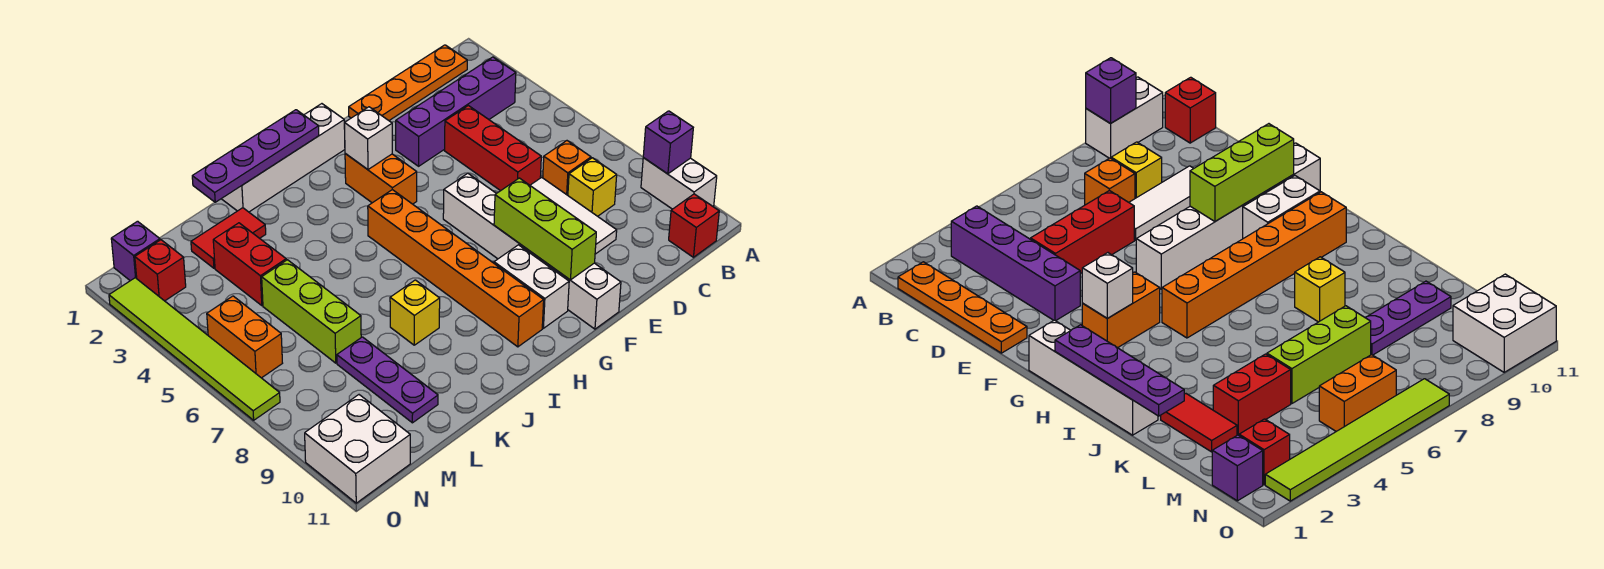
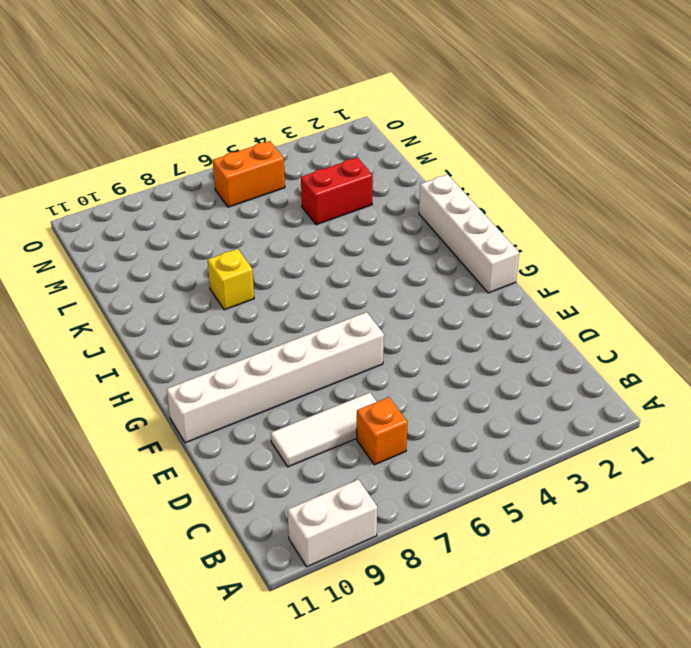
none -> orange plate B1:E1 level 1
none -> purple brick B3:E3 level 1
none -> red brick B11 level 1

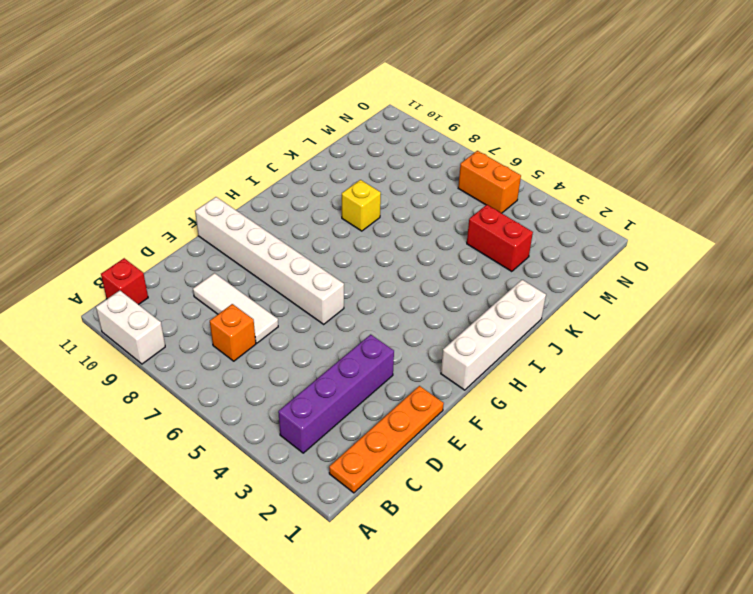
none -> yellow brick C8 level 1
none -> red brick D4:D6 level 1
none -> orange brick G3:G4 level 1

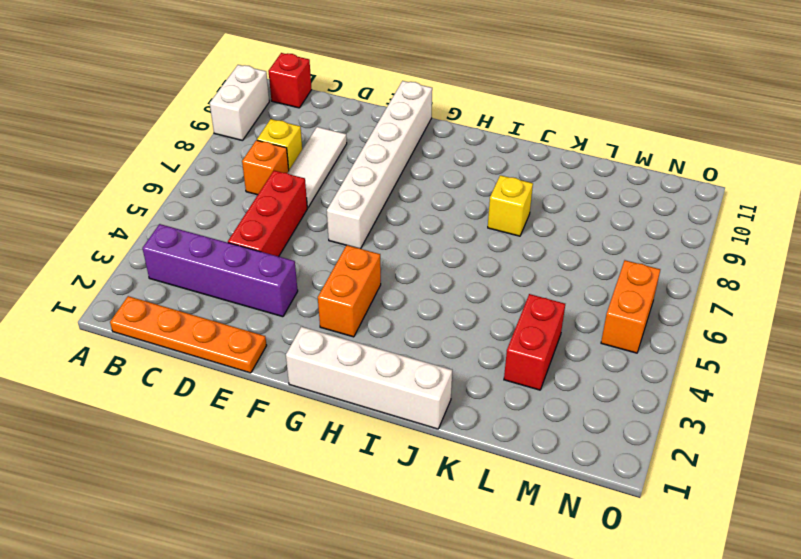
none -> white brick G9:G10 level 1
none -> orange brick H5:H10 level 1
none -> red tile K2:L2 level 1

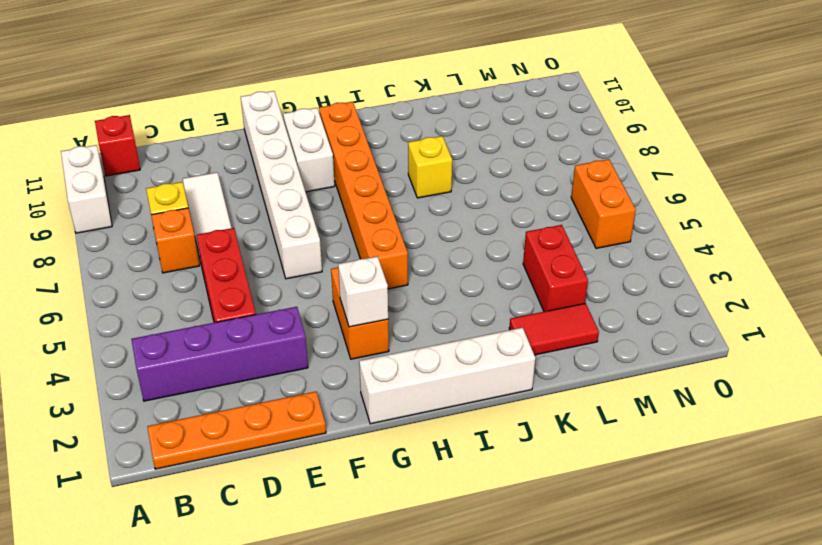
none -> lime brick L5:L7 level 1
none -> purple plate L8:L10 level 1
none -> purple brick N1 level 1

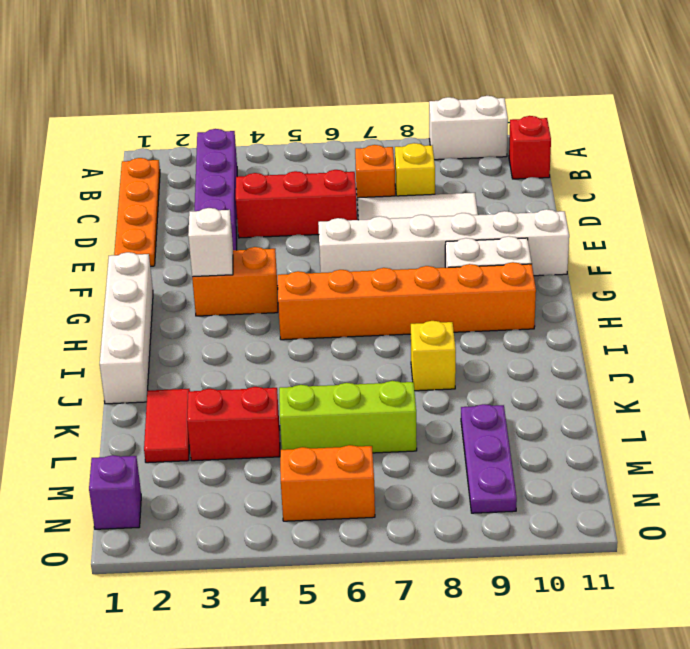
purple plate L9:N9 level 1 -> purple plate L8:L10 level 1
none -> red brick N2 level 1
none -> white brick N10:O11 level 1
none -> lime tile O2:O7 level 1

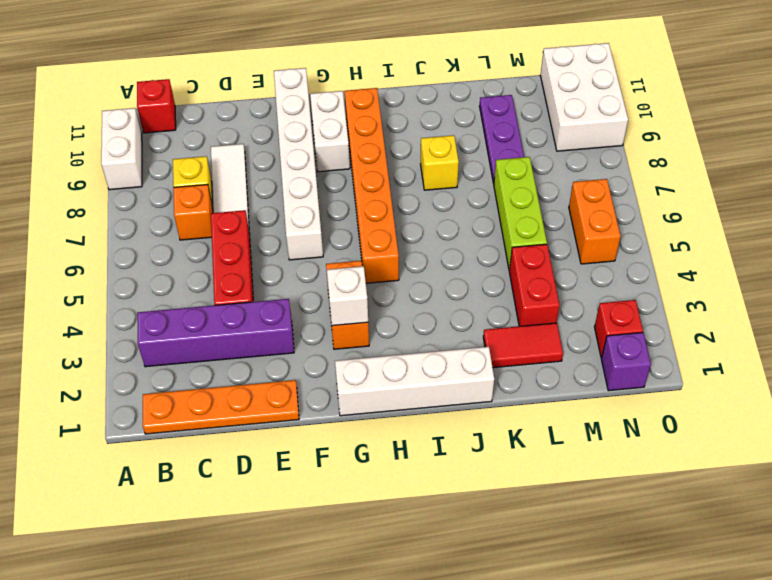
white brick N9:O11 level 1 -> white brick N10:O11 level 1
none -> lime tile O2:O7 level 1
none -> purple brick A9 level 2
none -> lime brick F8:F10 level 2

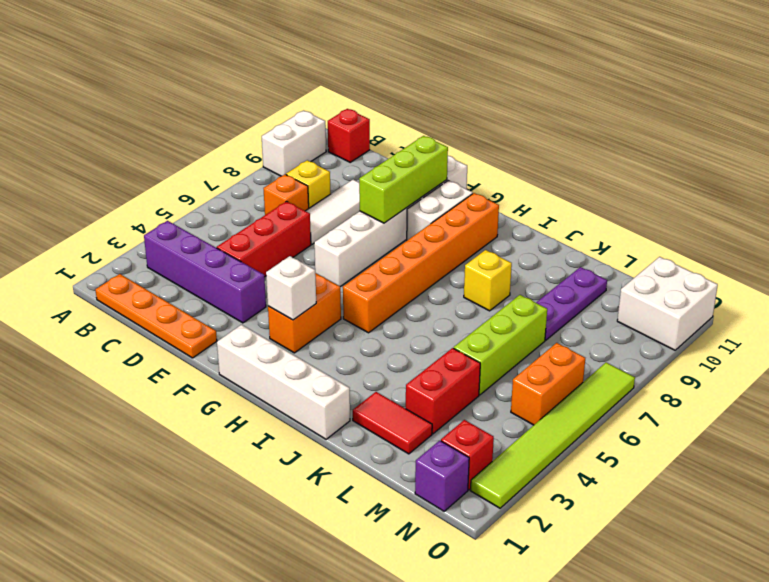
none -> purple brick A9 level 2
none -> purple plate H1:K1 level 2

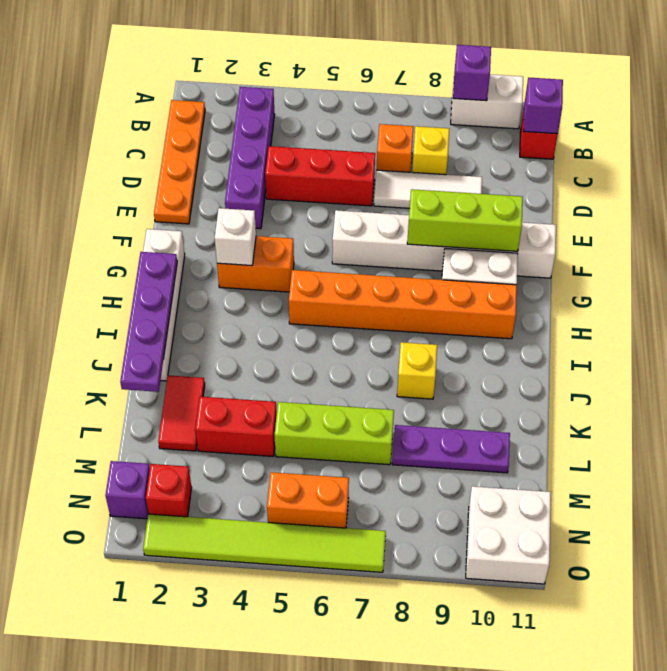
purple brick B11 level 2 -> none

